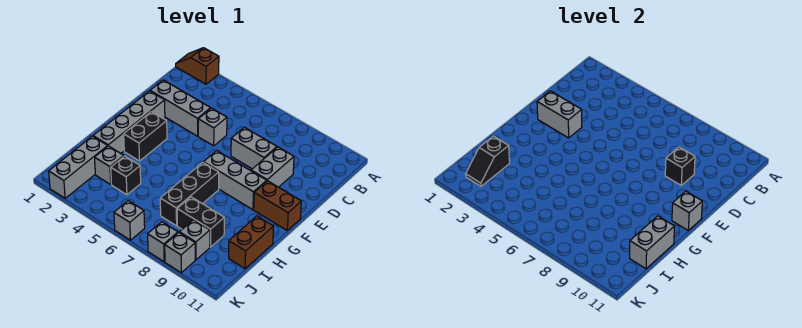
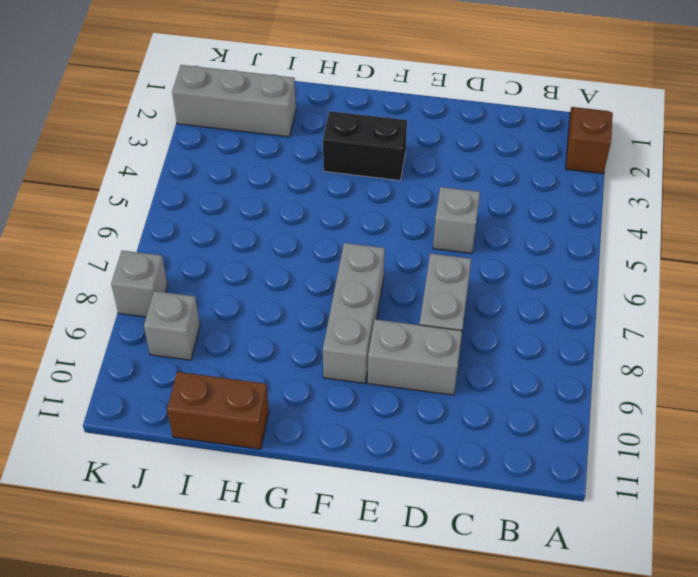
none -> grey brick D2:D4 level 1
none -> grey brick E2:H2 level 1
none -> brown brick F10:F11 level 1

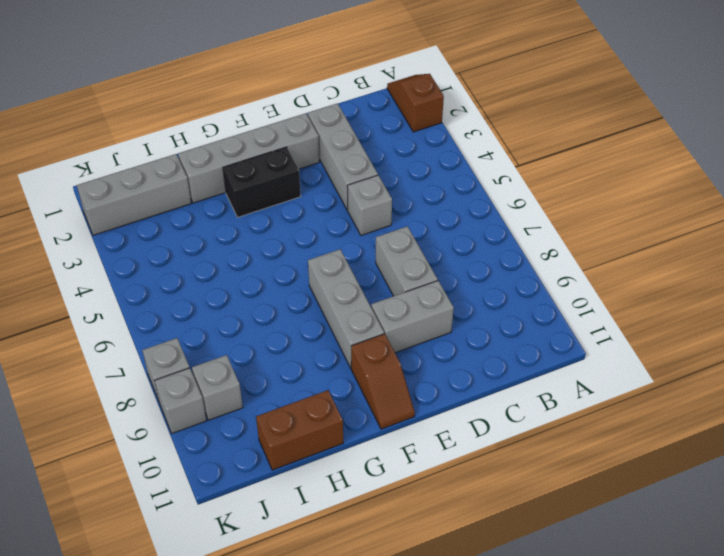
brown slope F10:F11 level 1 top 10 -> brown brick F10:F11 level 1
none -> black brick G7:I7 level 1
none -> grey brick I3 level 1
none -> black brick I4 level 1

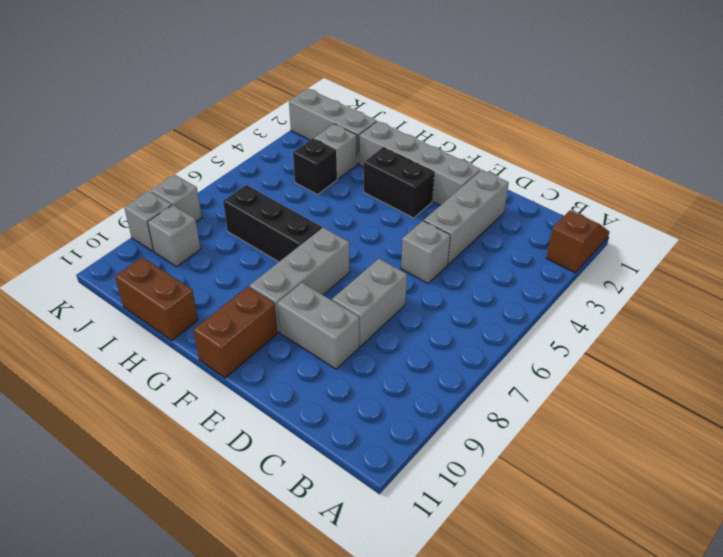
none -> black brick I8:I9 level 1
none -> grey brick K6 level 1
none -> black brick D9 level 2

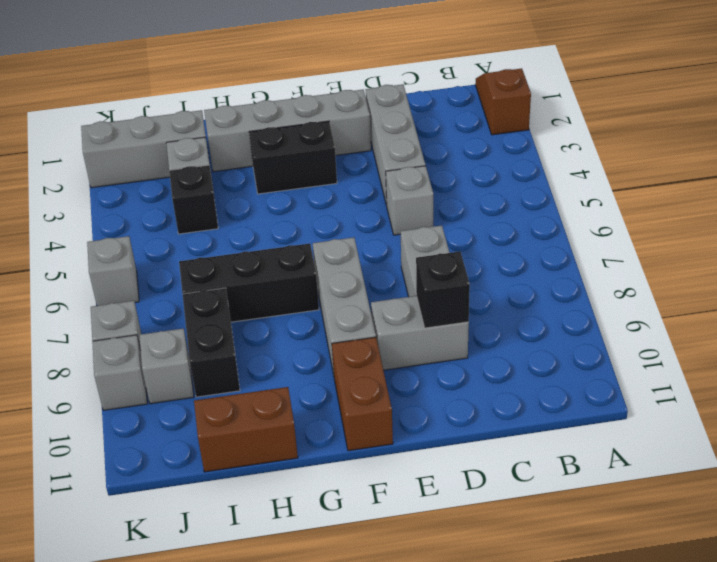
none -> grey brick E2:E3 level 2
none -> grey brick F11 level 2
none -> grey brick H11:I11 level 2

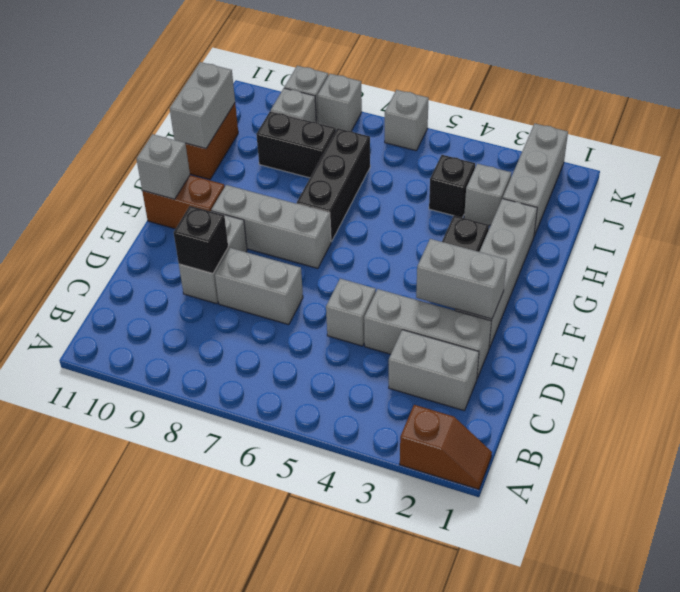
grey brick C2:C3 level 1 -> none
none -> black slope I2:J2 level 2 top I

